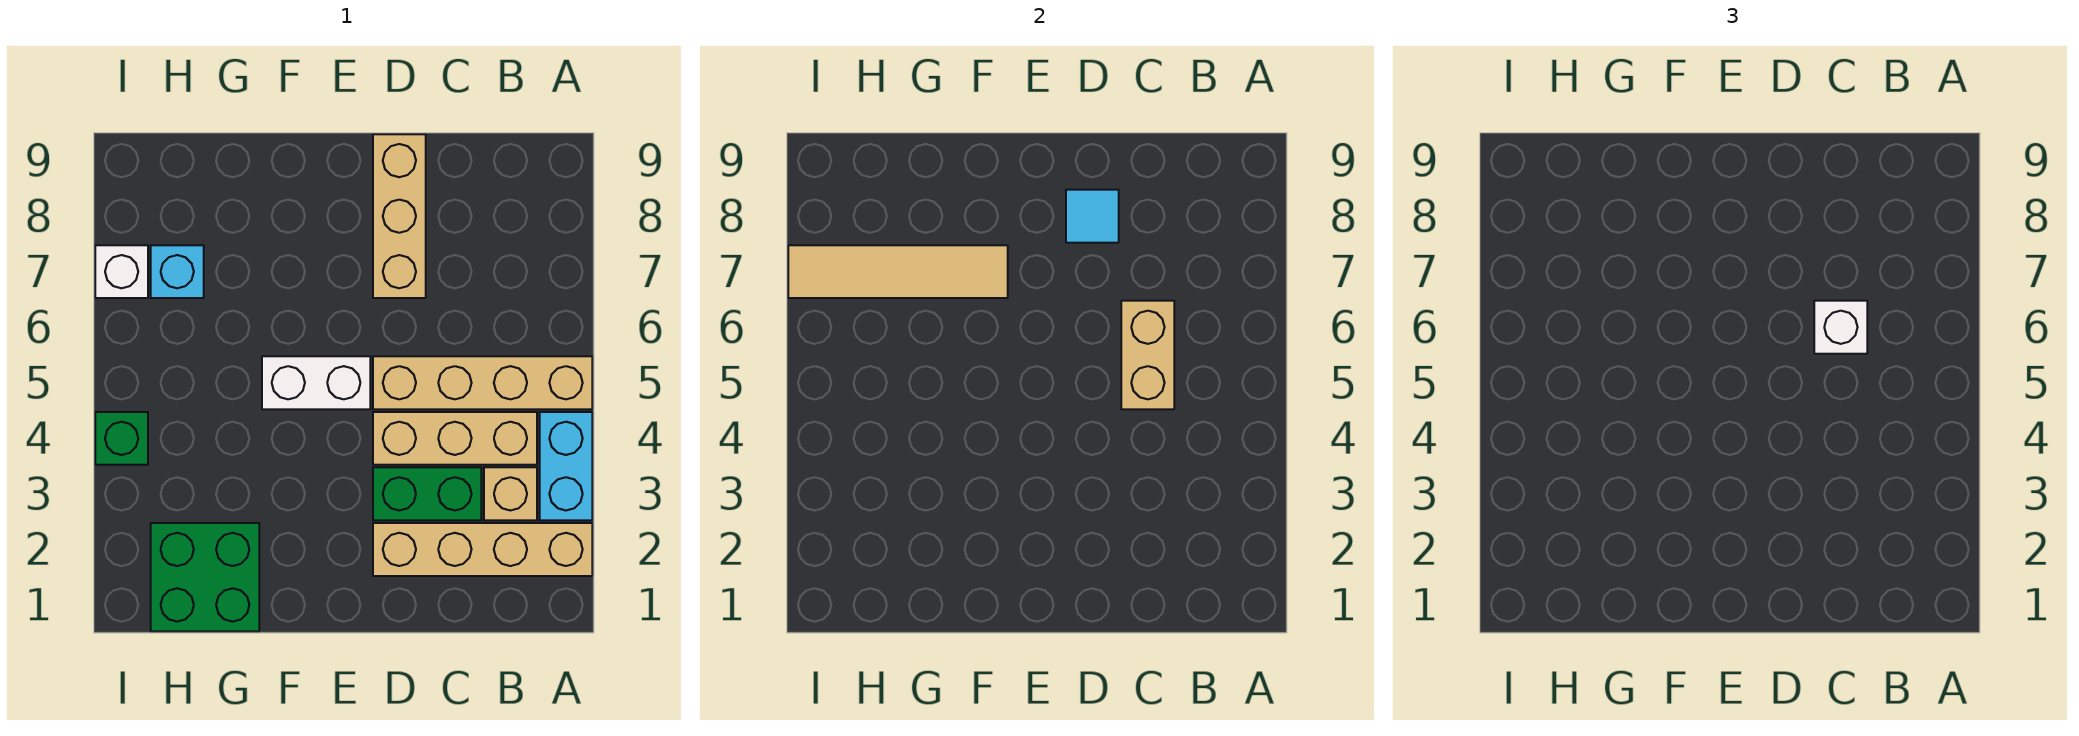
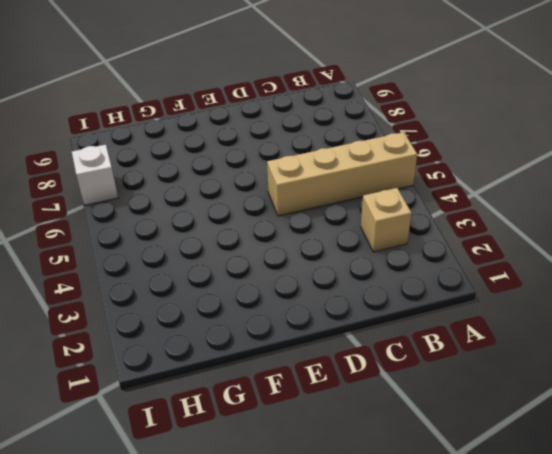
none -> tan brick A2:D2 level 1
none -> cyan brick A3:A4 level 1
none -> tan brick B4:D4 level 1

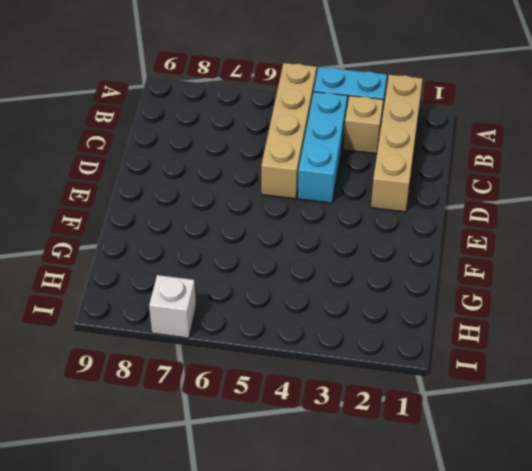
cyan brick B4:D4 level 1 -> tan brick B4:D4 level 1
none -> green brick C3:D3 level 1
none -> tan brick D7:D9 level 1
none -> white brick E5:F5 level 1

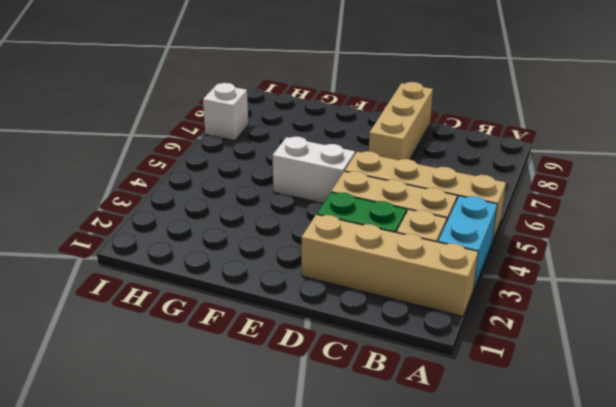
none -> green brick G1:H2 level 1
none -> cyan brick H7 level 1
none -> green brick I4 level 1

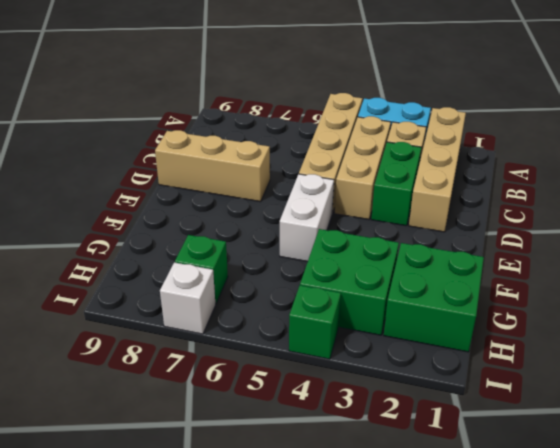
green brick G3:H4 level 1 -> none
green brick H7 level 1 -> cyan brick H7 level 1
none -> tan brick C5:C6 level 2
none -> cyan tile D8 level 2
none -> tan tile F7:I7 level 2

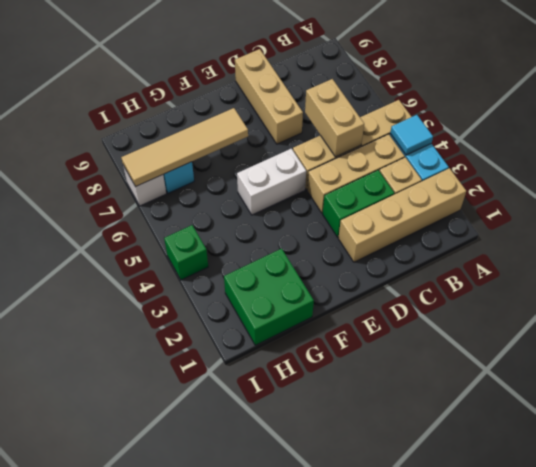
cyan tile A4 level 2 -> cyan tile D8 level 2
none -> white brick C6 level 3

